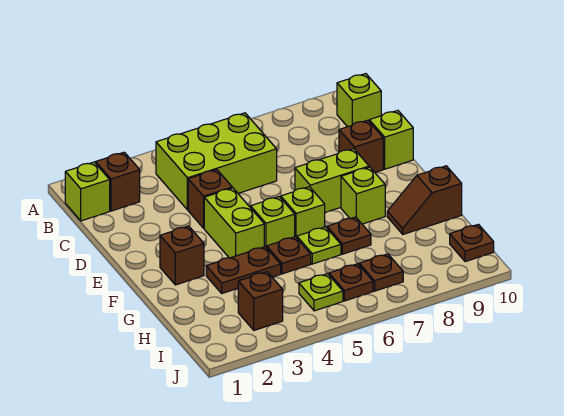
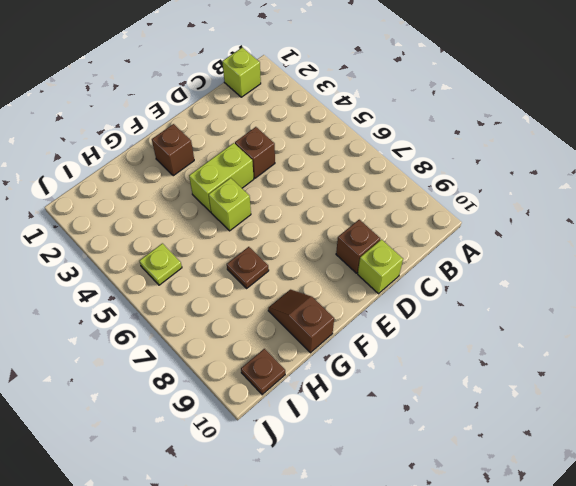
none -> brown brick B2 level 1
none -> lime brick B4:C6 level 1
none -> lime brick B10 level 1

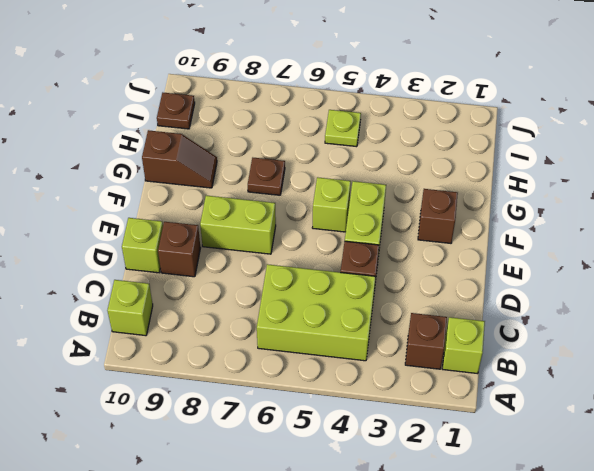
none -> lime brick F6 level 1
none -> lime brick F8 level 1
none -> brown plate G3:G4 level 1

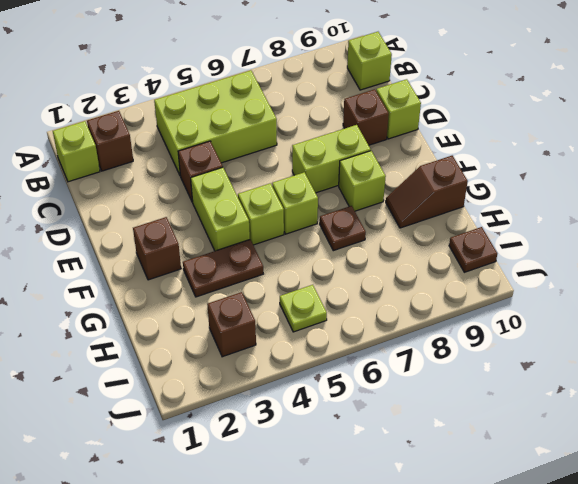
none -> brown plate G5 level 1
none -> lime plate G6 level 1
none -> brown plate I6 level 1

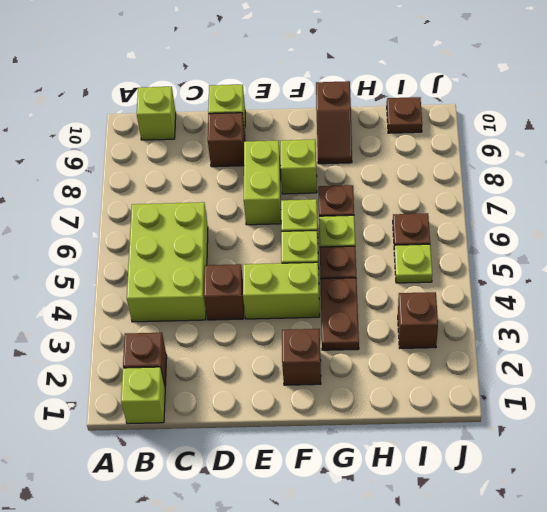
none -> brown plate I7 level 1

